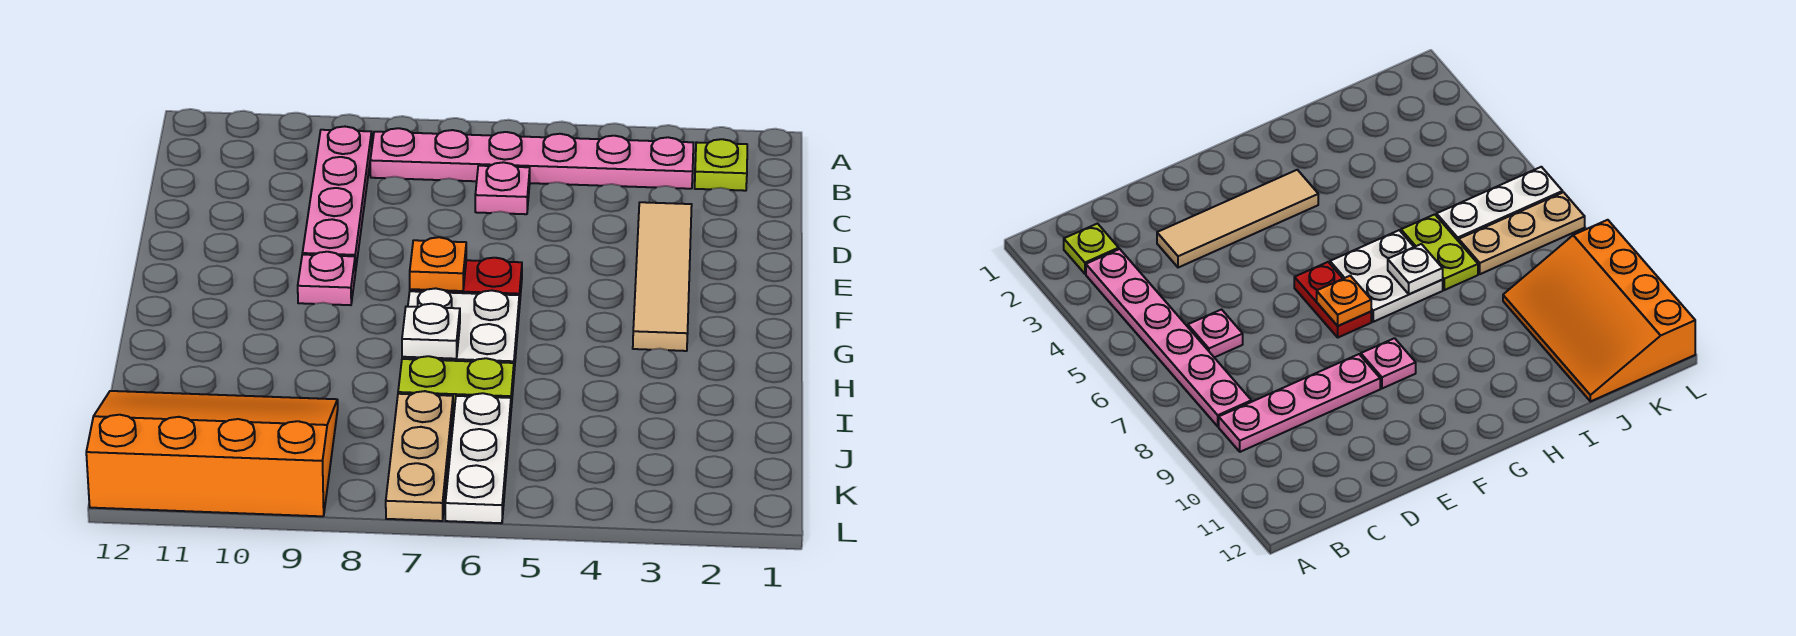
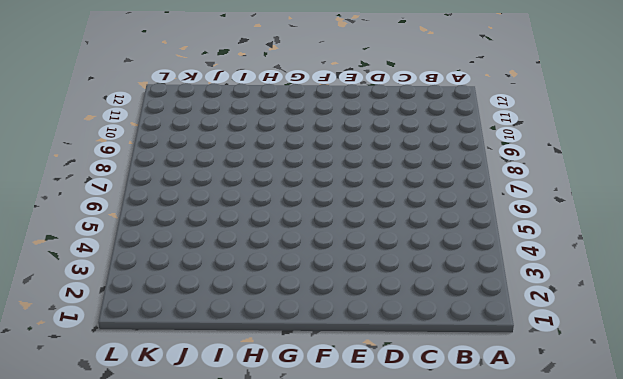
none -> lime plate B2 level 1
none -> pink plate B3:B8 level 1
none -> pink plate B9:E9 level 1

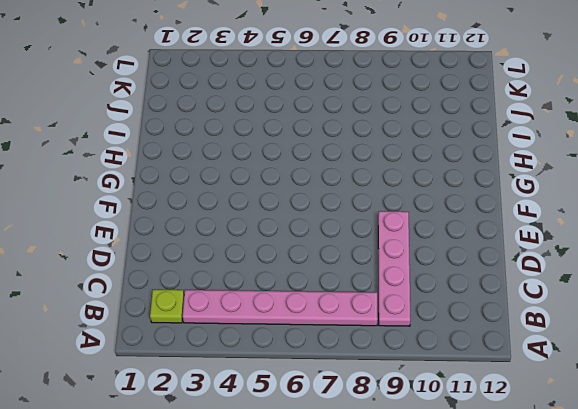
none -> pink plate C6 level 1
none -> tan tile D3:G3 level 1
none -> red plate F6:F7 level 1

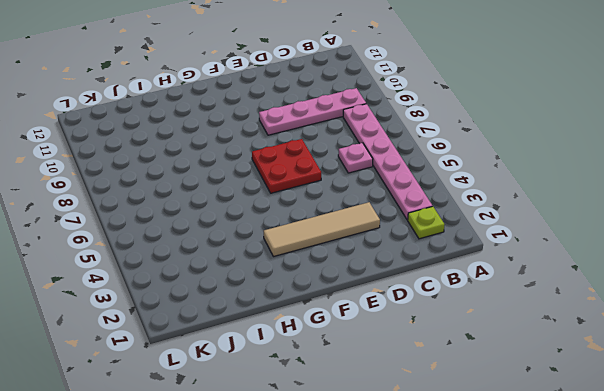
red plate E6:F7 level 1 -> red plate F6:F7 level 1
none -> pink plate F9 level 1
none -> white plate G6:H7 level 1
none -> lime plate I6:I7 level 1

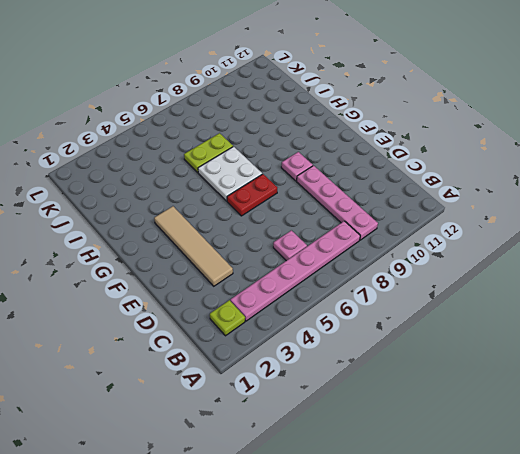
none -> white plate J6:L6 level 1
none -> tan plate J7:L7 level 1
none -> orange slope J9:L12 level 1 top L

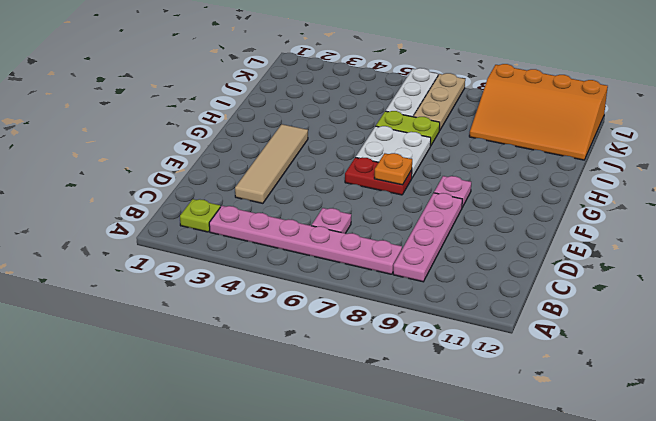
none -> white plate H7 level 2

